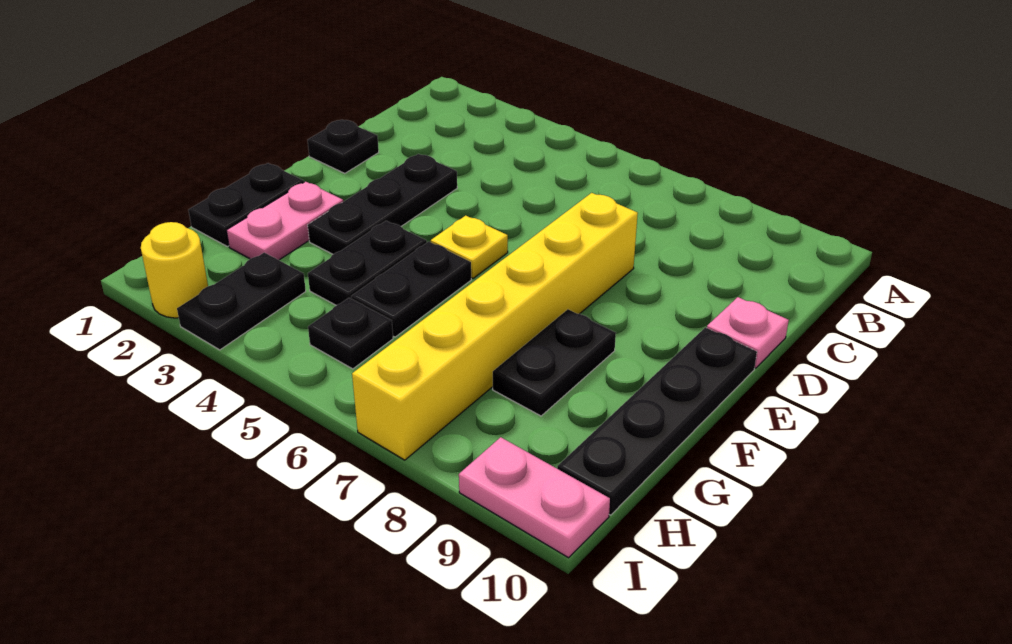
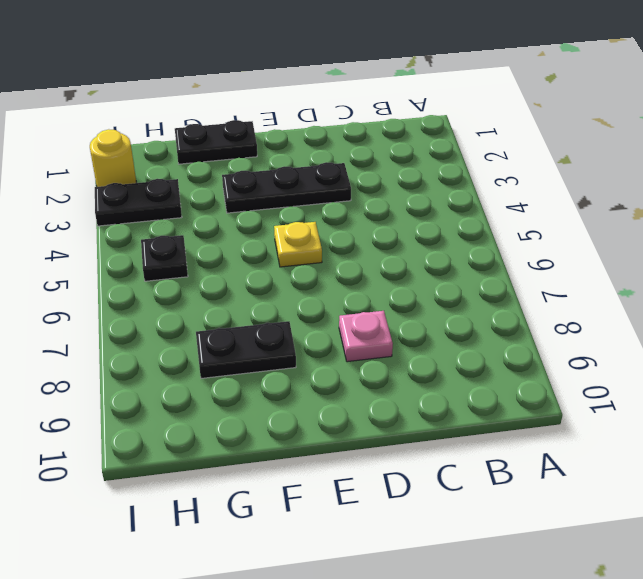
pink plate D8 level 1 -> pink plate D10 level 1
none -> black plate D1 level 1
none -> yellow brick D7:I7 level 1
none -> black plate E10:H10 level 1

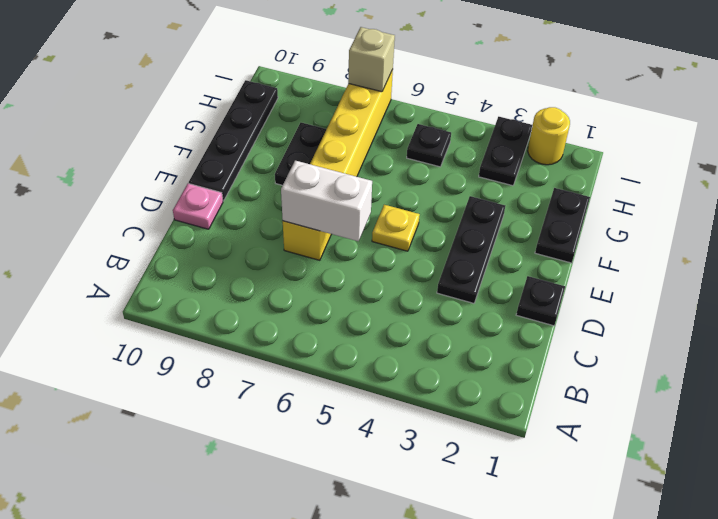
white brick D6:D7 level 2 -> none
tan brick I7 level 2 -> none
none -> pink plate F2:G2 level 1
none -> black plate F4:G4 level 1
none -> black plate F5:G5 level 1

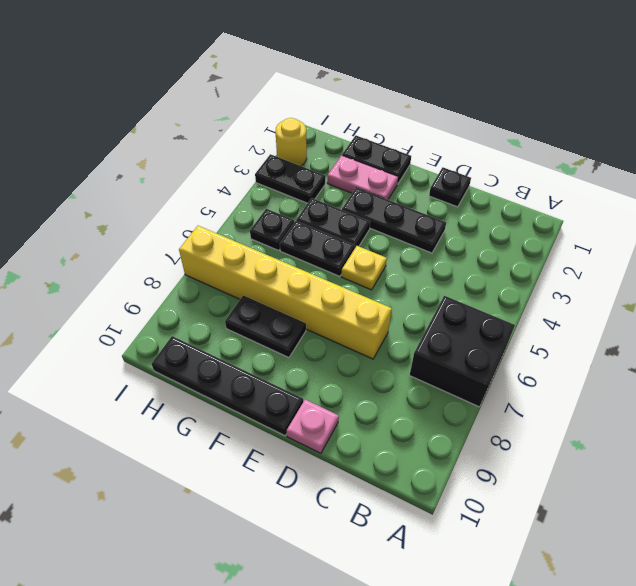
black brick A6:B7 level 1 -> none
none -> pink plate I9:I10 level 1

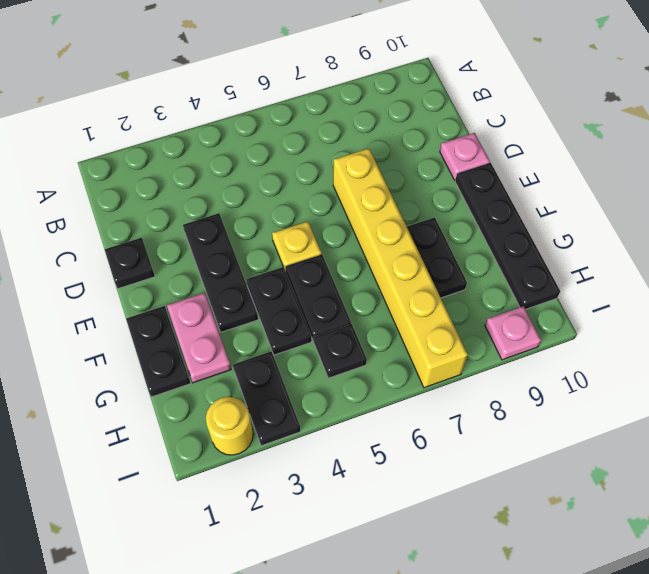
pink plate I9 level 1 -> pink plate I9:I10 level 1

